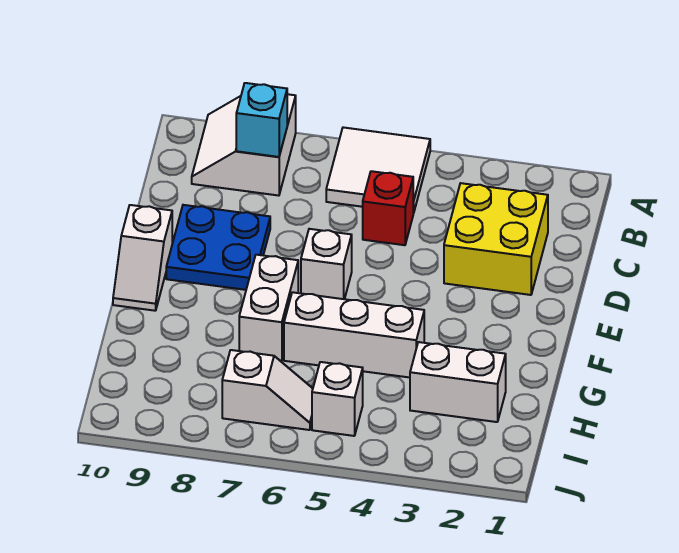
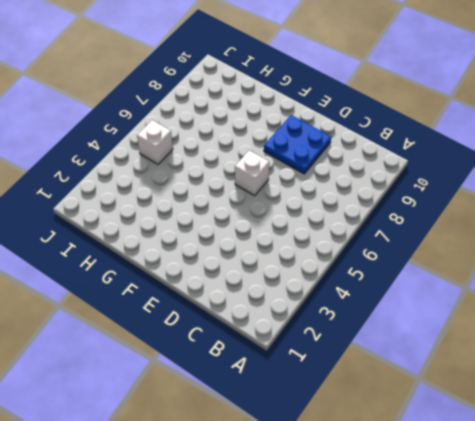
none -> white tile A5:B6 level 1
none -> white slope A8:B9 level 1 top 8
none -> yellow brick C2:D3 level 1

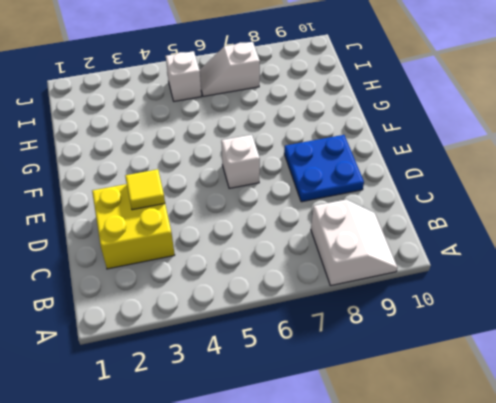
yellow tile D3 level 2 -> none
none -> white tile A5:B6 level 1
none -> red brick C5 level 1
none -> white slope E10:F10 level 1 top E

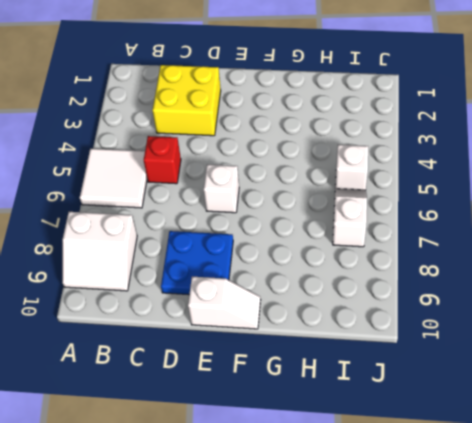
none -> white brick F7:G7 level 1
none -> white brick G4:G6 level 1
none -> white brick H2:H3 level 1

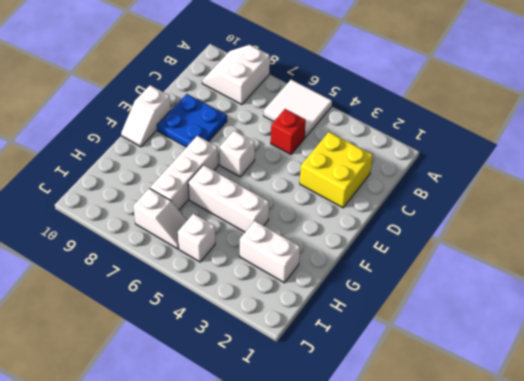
white brick F7:H7 level 1 -> white brick F7:G7 level 1
none -> cyan brick B8 level 2

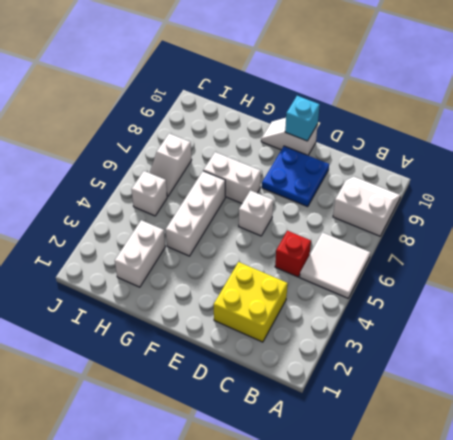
cyan brick E10 level 2 -> cyan brick B8 level 2

